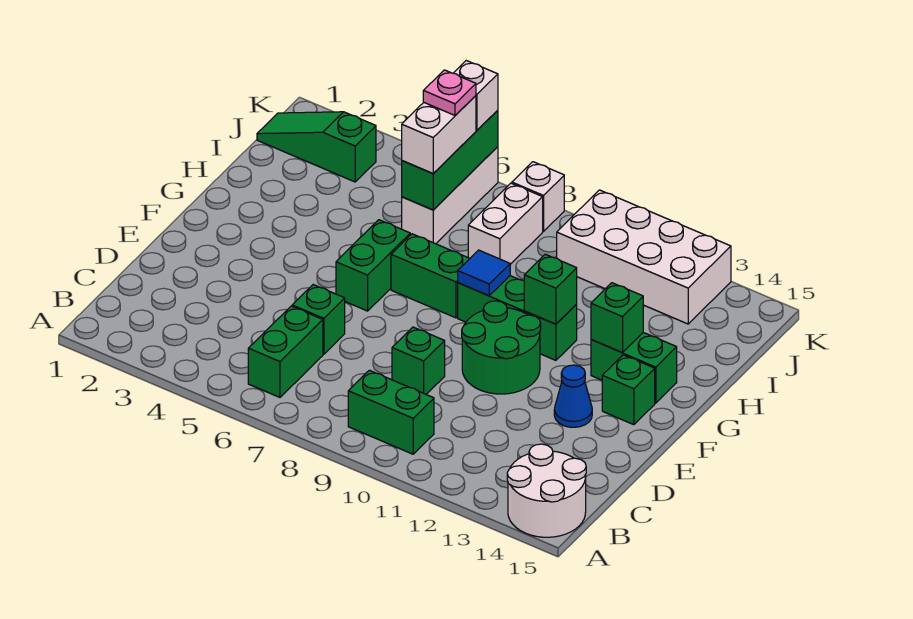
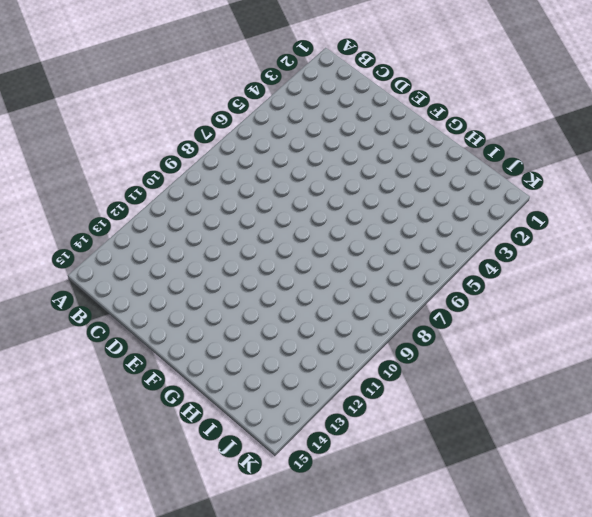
none -> white round brick A14:B15 level 1
none -> green brick B6:C6 level 1
none -> green brick B9:B10 level 1

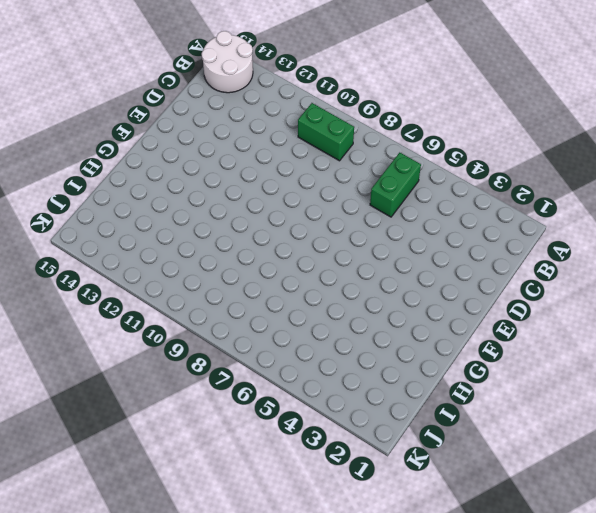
none -> green brick D6 level 1
none -> green brick D9 level 1
none -> green round brick E10:F11 level 1

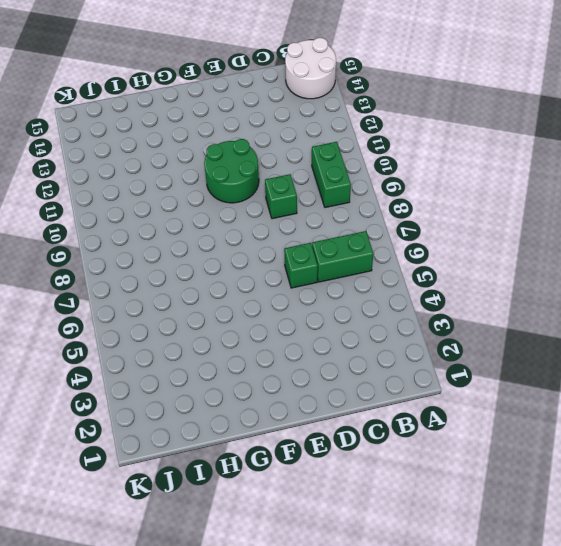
none -> blue cone E13 level 1
none -> green brick F6:G6 level 1
none -> green brick F14 level 1

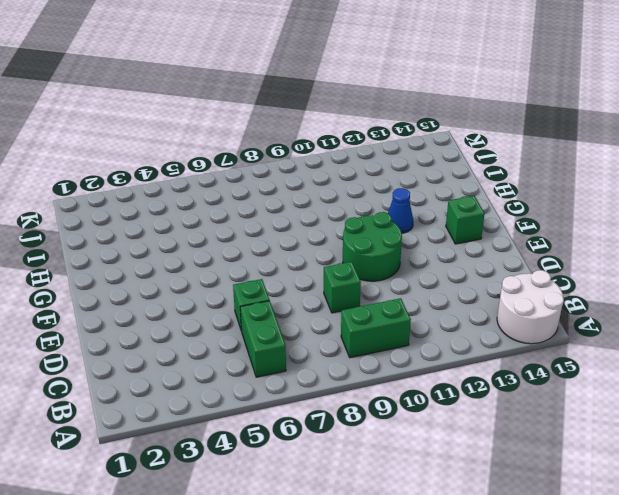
blue cone G12 level 1 -> blue cone E13 level 1
none -> green brick F6:G6 level 1
none -> green brick G7:G8 level 1
none -> green brick G9:G11 level 1

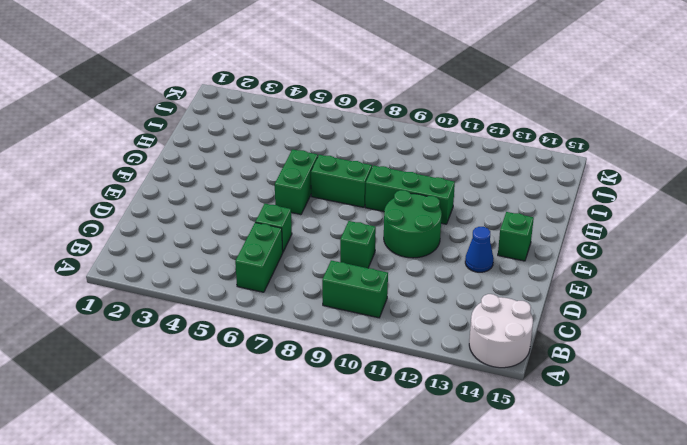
none -> green brick G13:G14 level 1
none -> white brick I6:K6 level 1
none -> white brick I8:J8 level 1

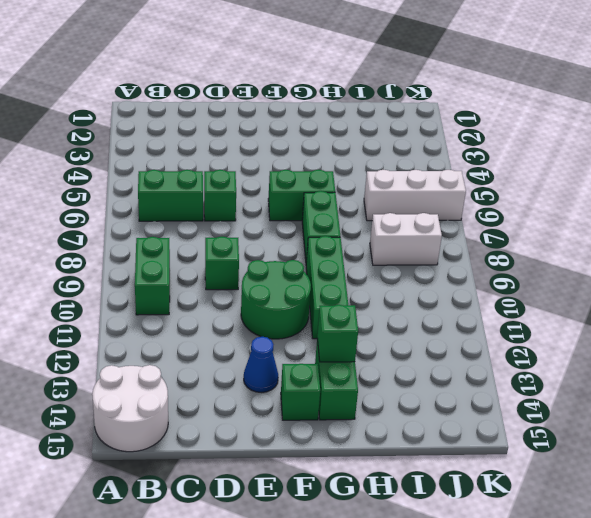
none -> green slope J1:J3 level 1 top 3
none -> white brick J10:K13 level 1
none -> white brick K8 level 1

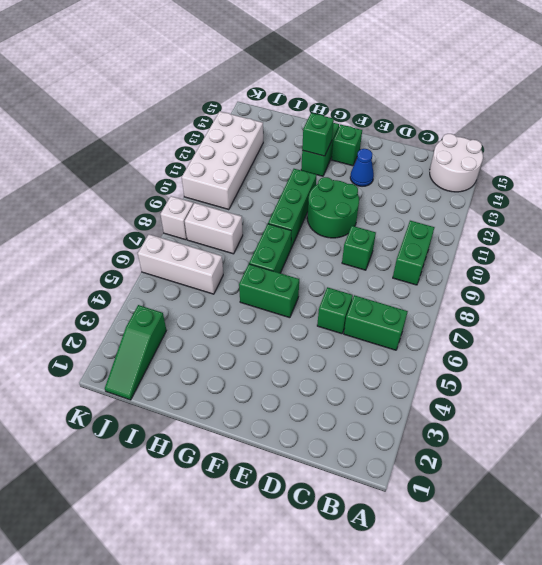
none -> blue tile G9 level 2
none -> green brick G11 level 2
none -> green brick I6:K6 level 2

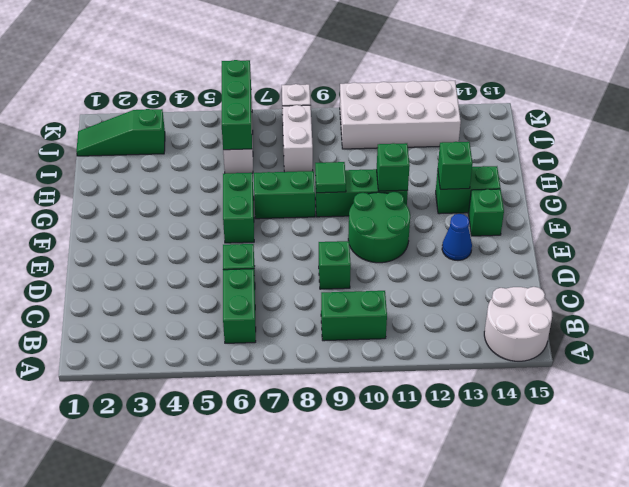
green tile G9 level 2 -> blue tile G9 level 2
none -> white brick I6:J6 level 3
none -> white brick K6 level 3
none -> pink plate J6 level 4

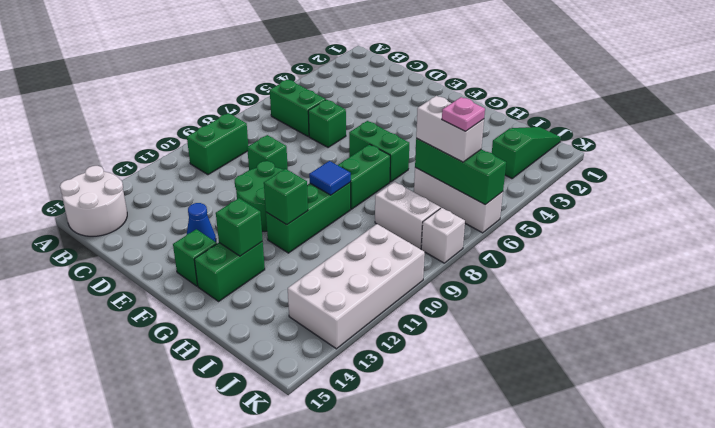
none -> white brick K6 level 3

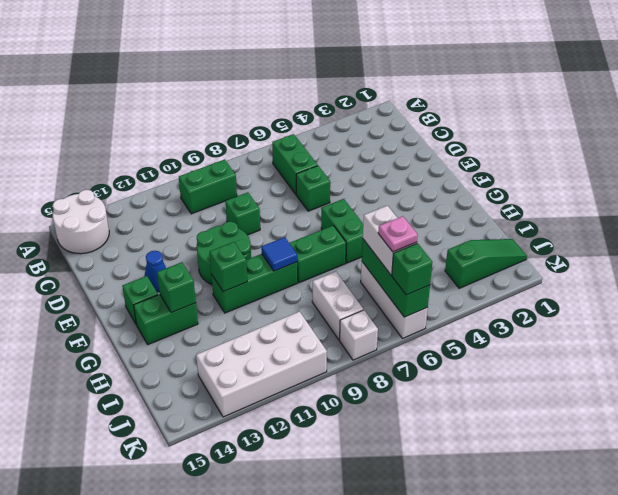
green brick K6 level 3 -> white brick K6 level 3

